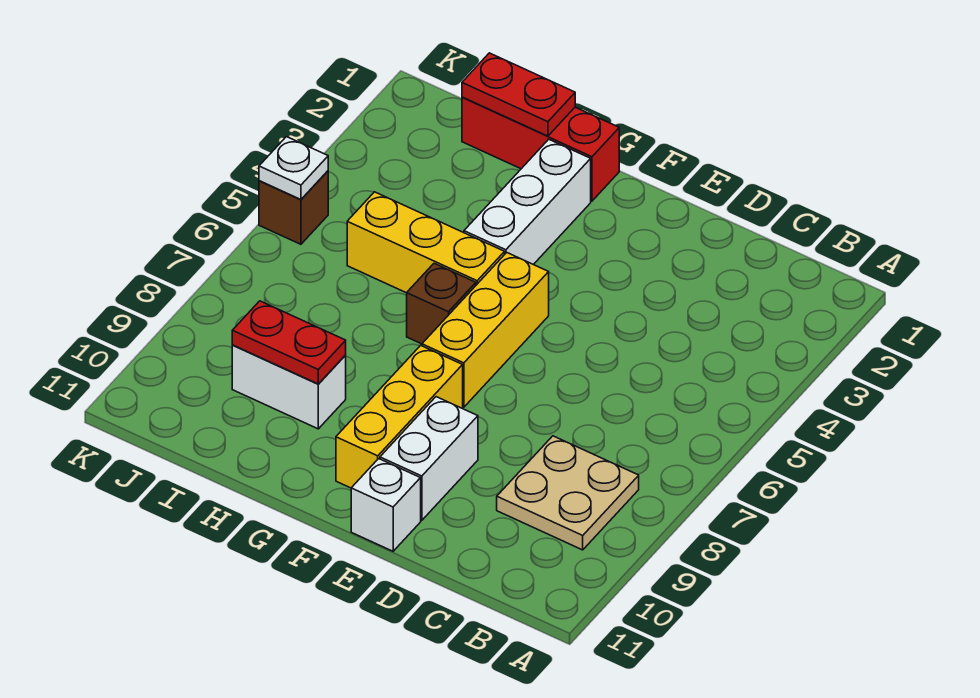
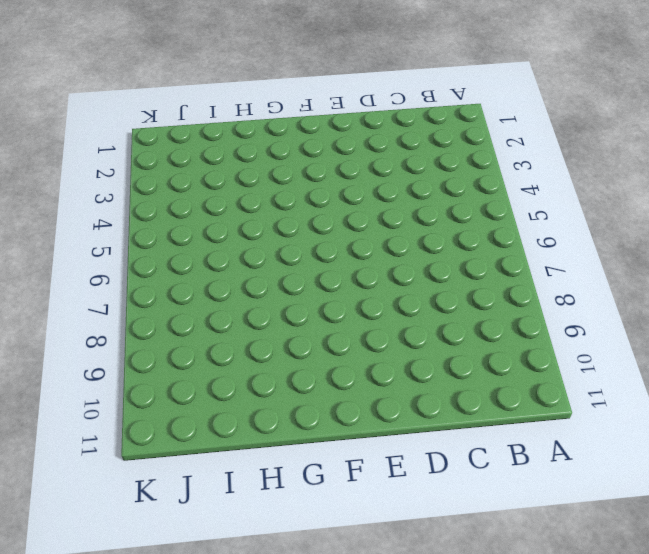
none -> tan plate B8:C9 level 1
none -> white brick E9:E10 level 1
none -> white brick E11 level 1

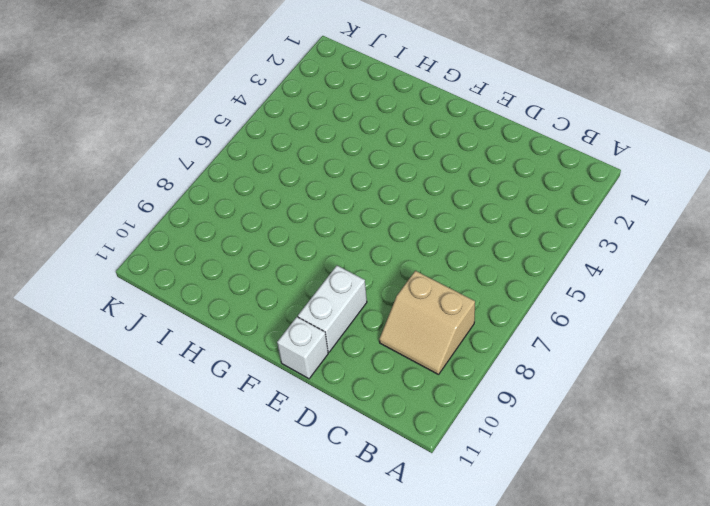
tan slope B8:C9 level 1 top 8 -> tan plate B8:C9 level 1
none -> yellow brick F5:F7 level 1
none -> yellow brick F8:F10 level 1
none -> red brick G1:I1 level 1

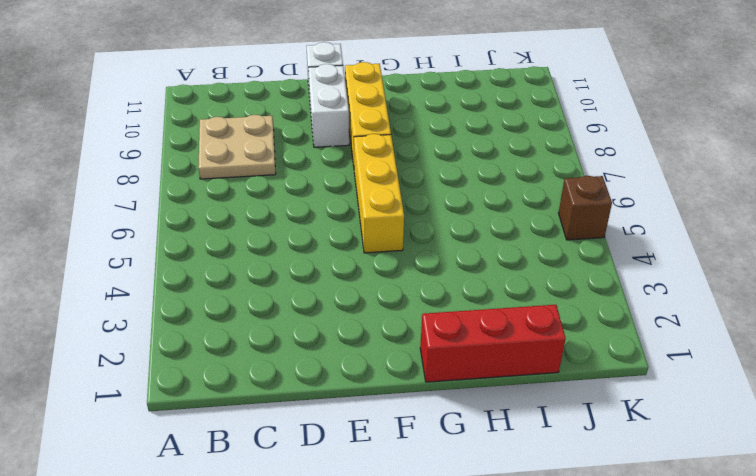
none -> white brick G2:G4 level 1
none -> yellow brick G5:I5 level 1
none -> brown brick G6 level 1

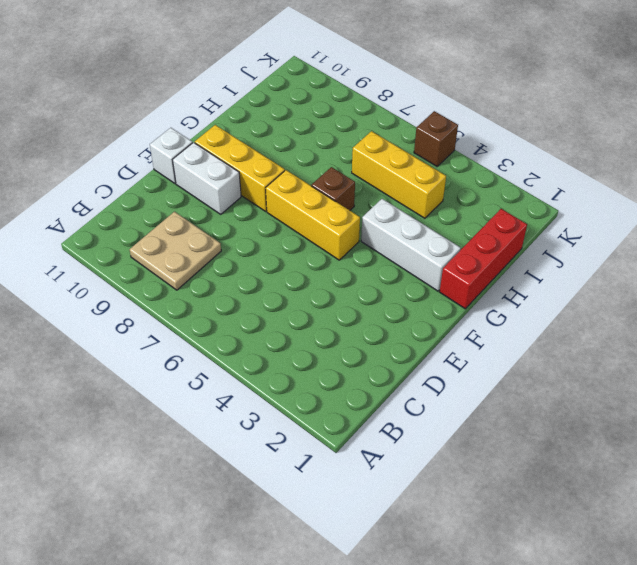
yellow brick I4:I6 level 1 -> yellow brick G5:I5 level 1
none -> white brick H9:I9 level 1
none -> red plate H1:I1 level 2
none -> red plate H9:I9 level 2

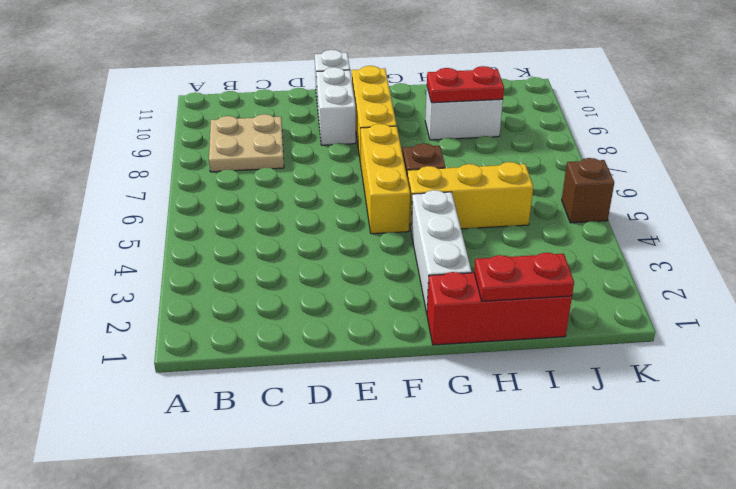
none -> white plate K5 level 2

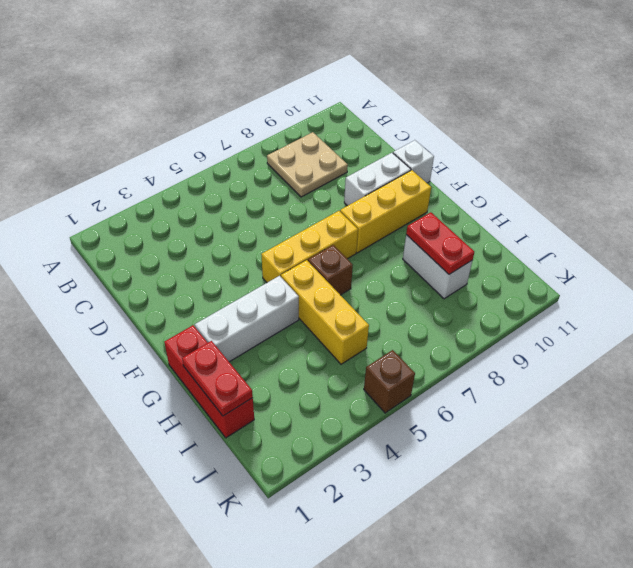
none -> white plate K5 level 2

